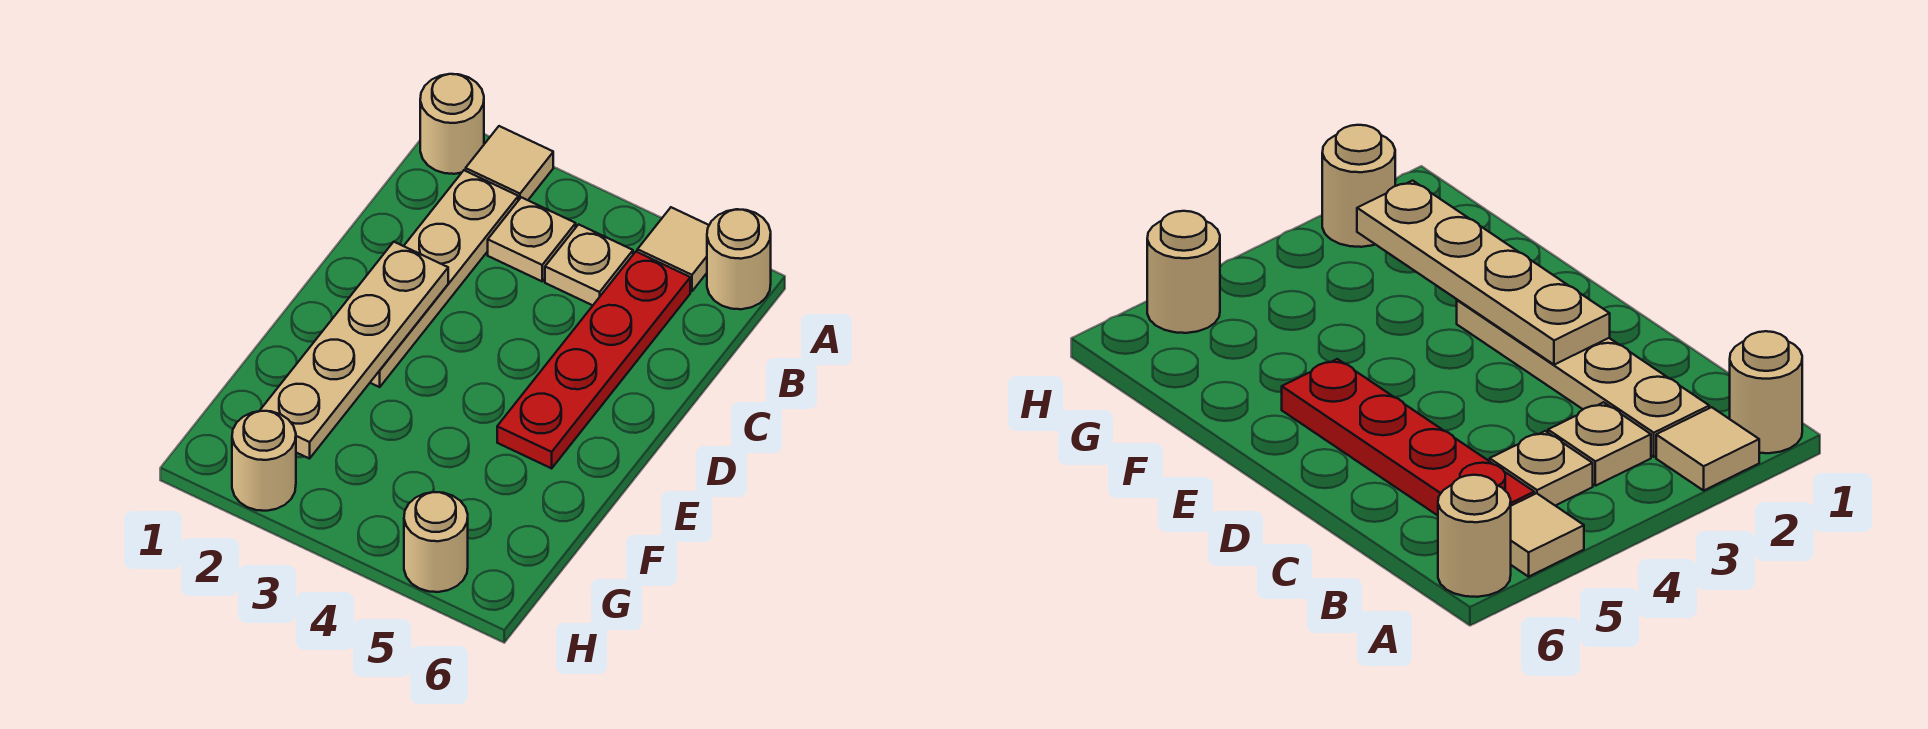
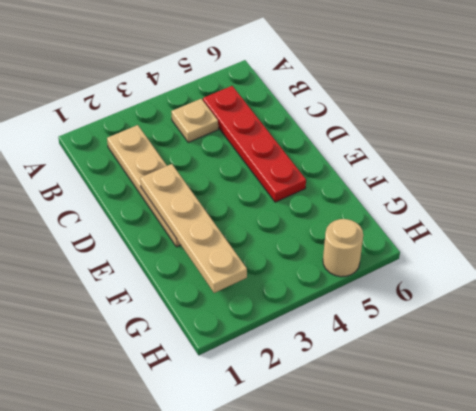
none -> tan round brick A1 level 1
none -> tan tile A2 level 1

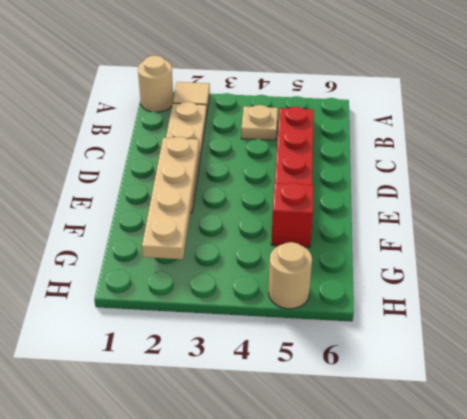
red brick F5 level 1 -> none
none -> tan tile A5 level 1
none -> tan round brick A6 level 1

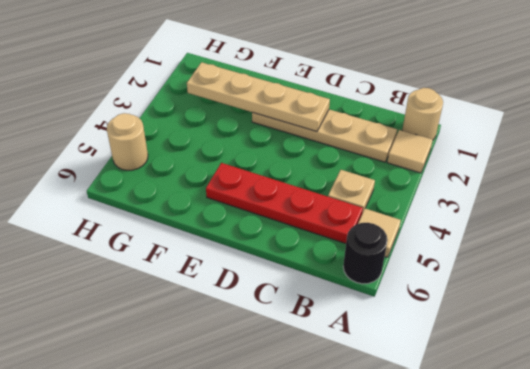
black round brick A6 level 1 -> tan round brick A6 level 1
none -> tan plate B3 level 1
none -> tan round brick H2 level 1

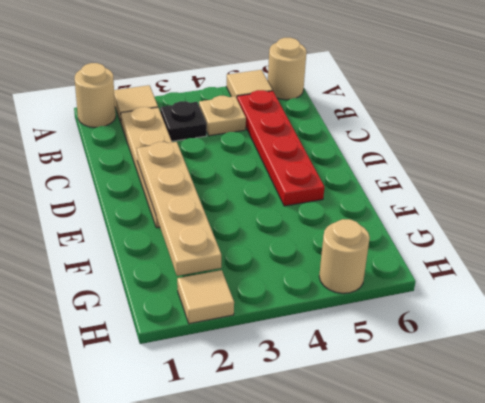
black plate B3 level 1 -> tan plate B3 level 1
tan tile H2 level 1 -> tan round brick H2 level 1

